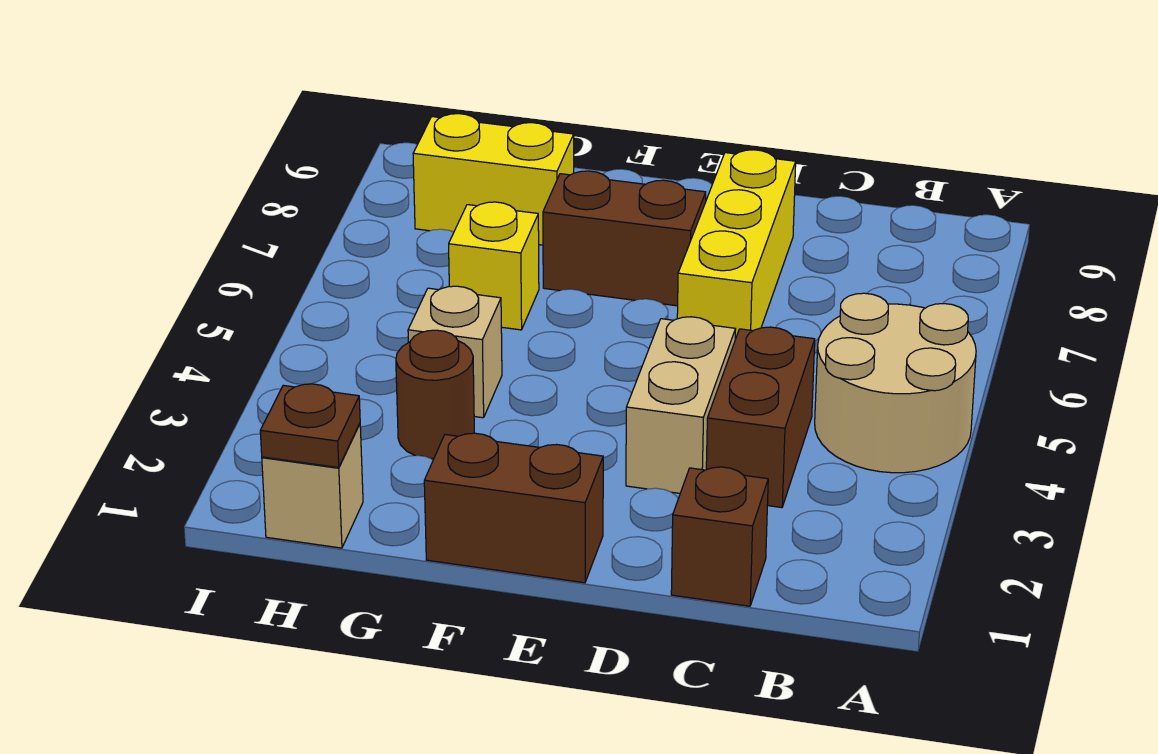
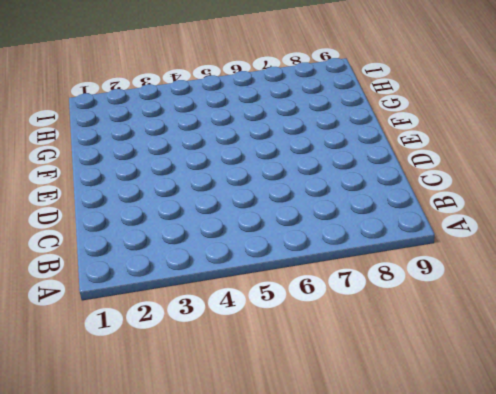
none -> tan round brick A4:B5 level 1
none -> brown brick C1 level 1
none -> brown brick C3:C4 level 1

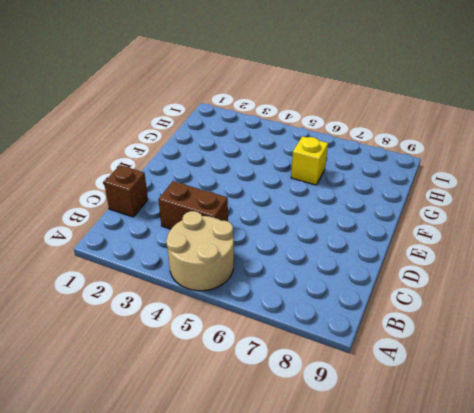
none -> tan brick D3:D4 level 1
none -> yellow brick D6:D8 level 1
none -> brown brick E1:F1 level 1

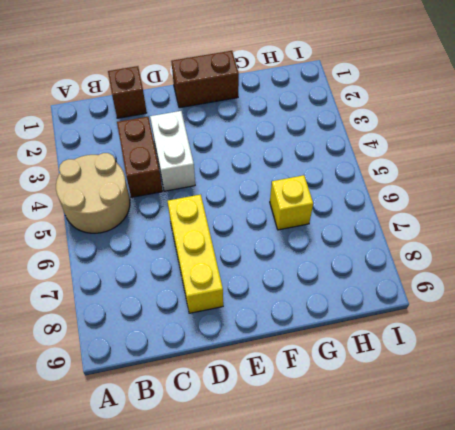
white brick D3:D4 level 1 -> tan brick D3:D4 level 1
none -> brown brick E7:F7 level 1
none -> brown round brick G3 level 1
none -> tan brick G4 level 1

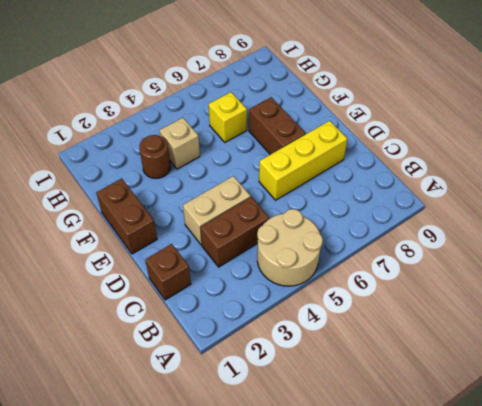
none -> yellow brick G8:H8 level 1
none -> tan brick H1 level 1
none -> brown plate H1 level 2

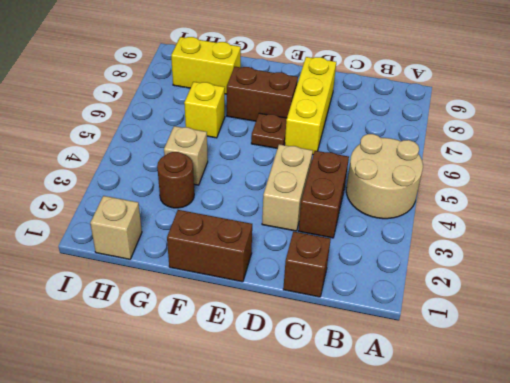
brown plate E6 level 1 -> brown plate H1 level 2

